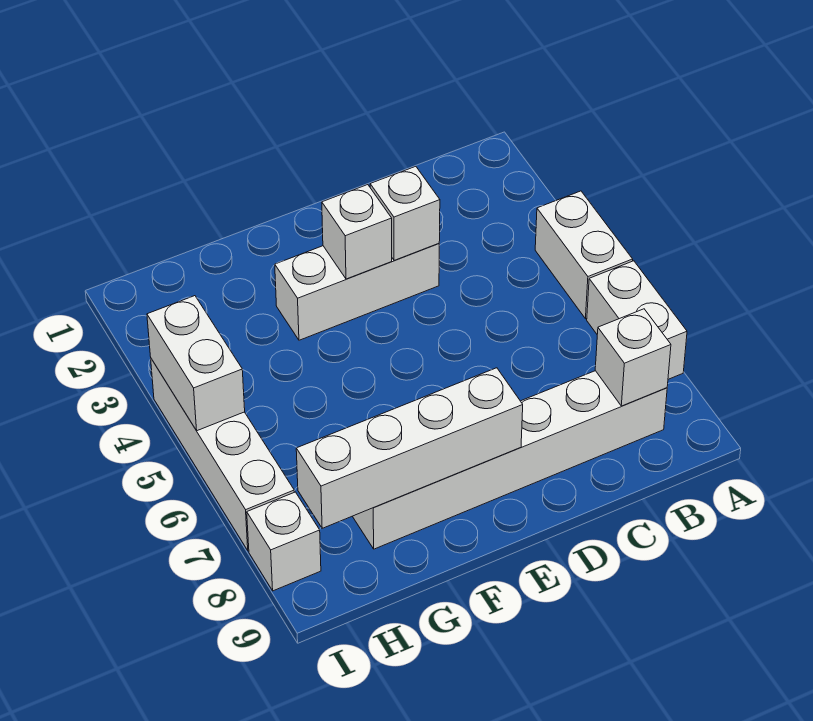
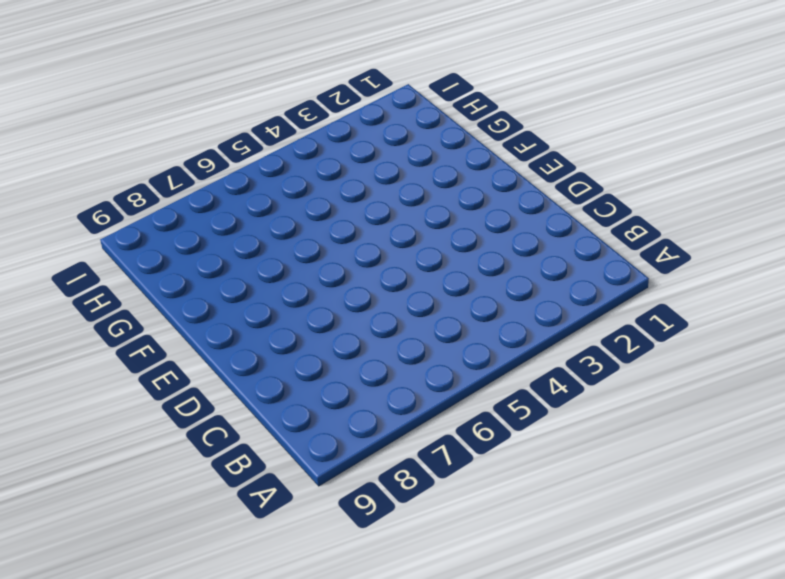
none -> white brick A4:A5 level 1
none -> white brick A6:A7 level 1

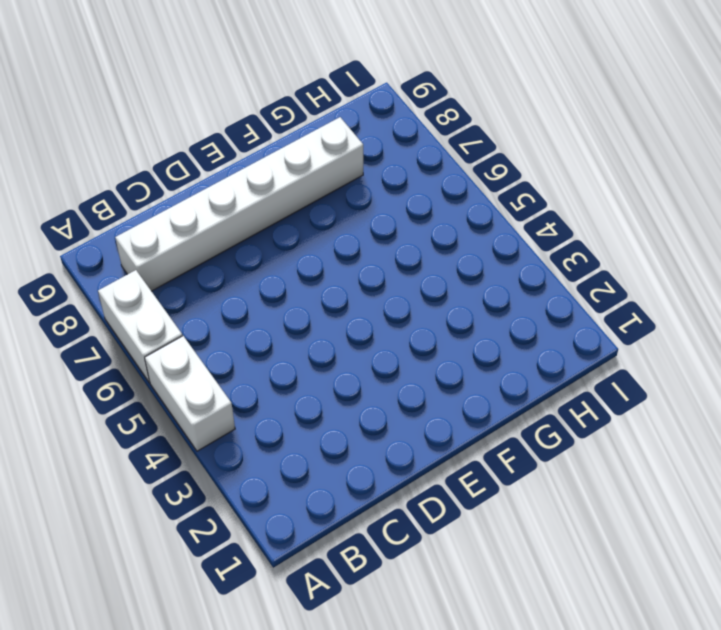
none -> white brick D3:F3 level 1
none -> white brick I4:I7 level 1

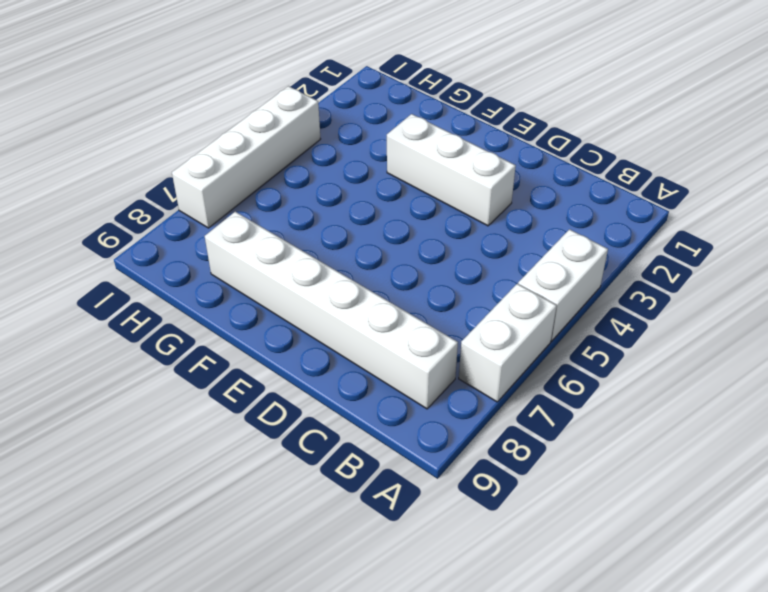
none -> white brick I8 level 1
none -> white brick B8 level 2

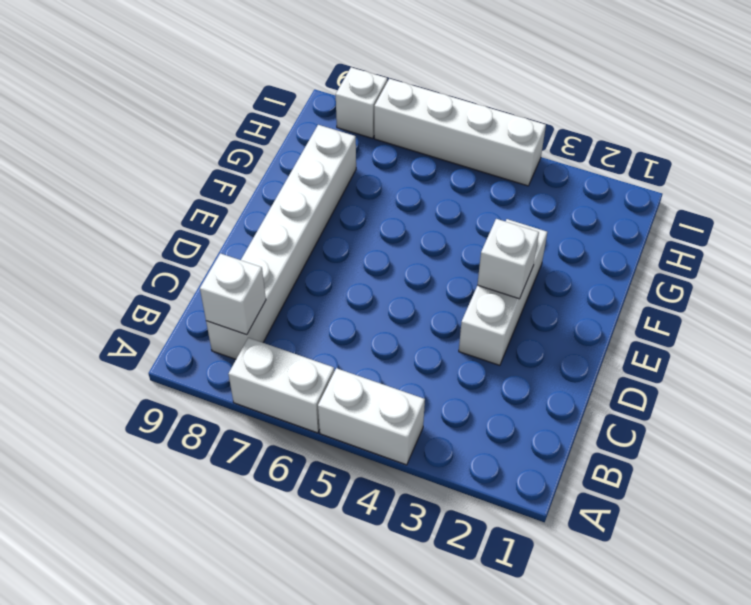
none -> white brick D3 level 2
none -> white brick E8:H8 level 2

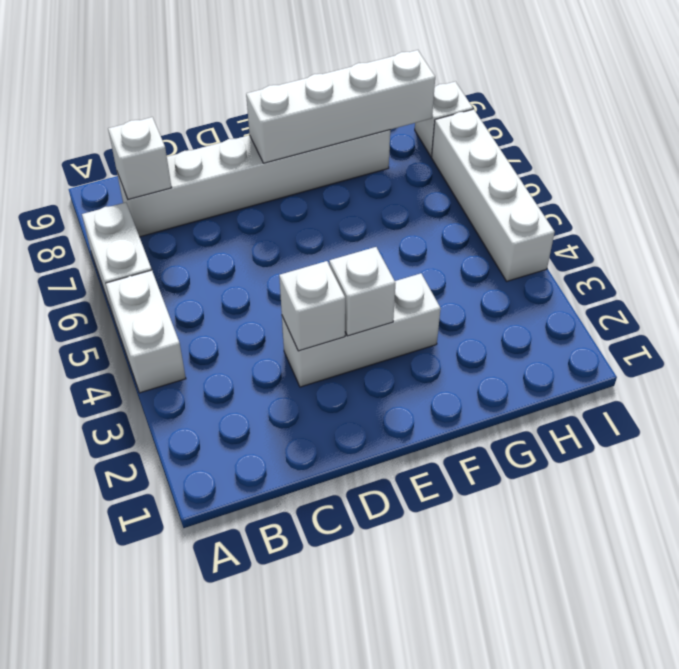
none -> white brick I4:I5 level 2

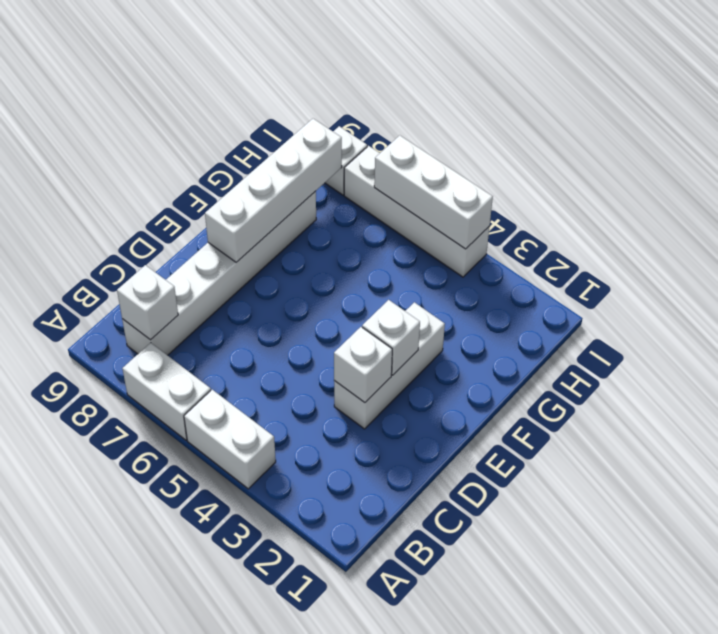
white brick I4:I6 level 2 -> white brick I4:I5 level 2

